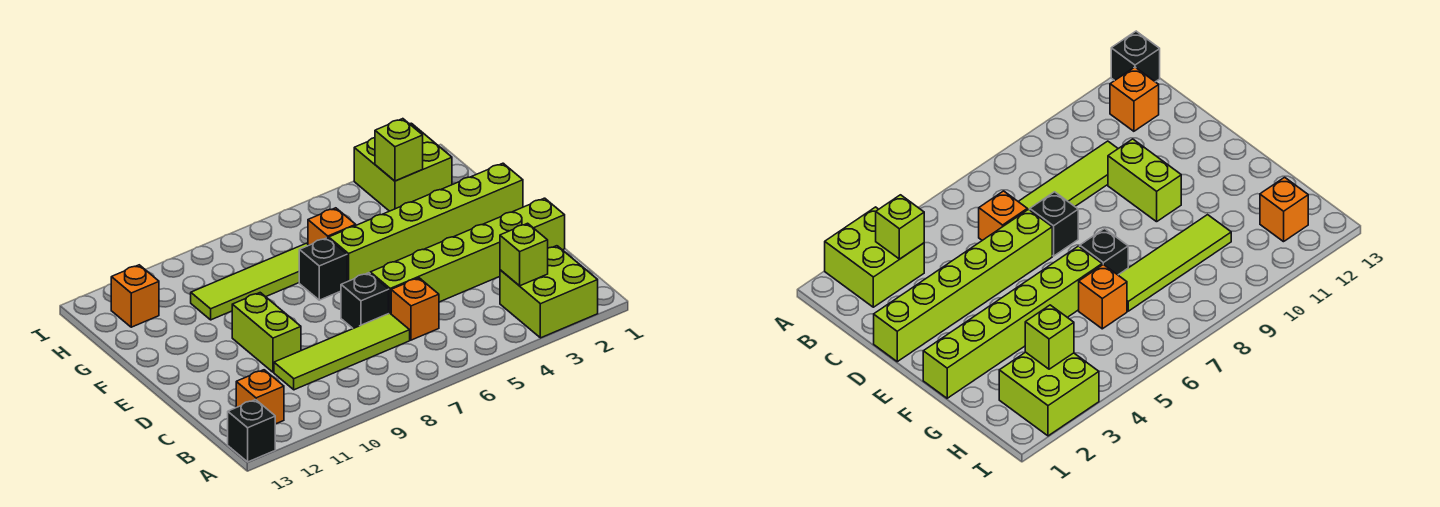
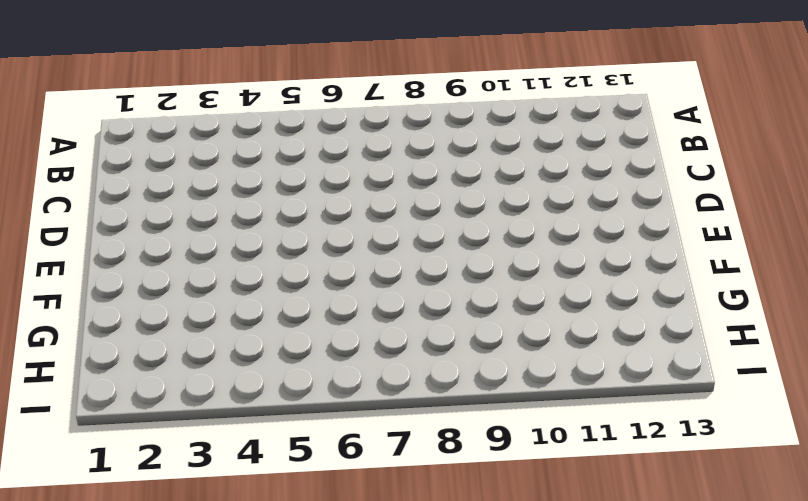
none -> lime brick A2:B3 level 1
none -> black brick A13 level 1
none -> orange brick B12 level 1

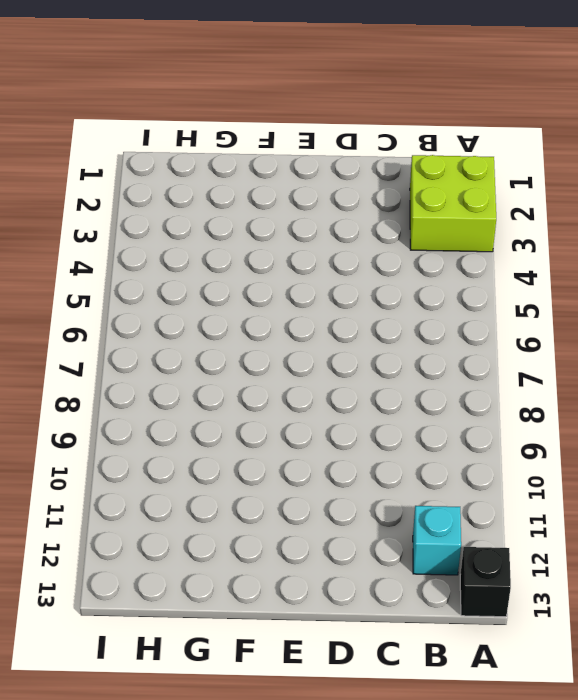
cyan brick B12 level 1 -> orange brick B12 level 1
none -> orange brick C6 level 1
none -> lime tile C7:C10 level 1
none -> lime brick D1:D6 level 1

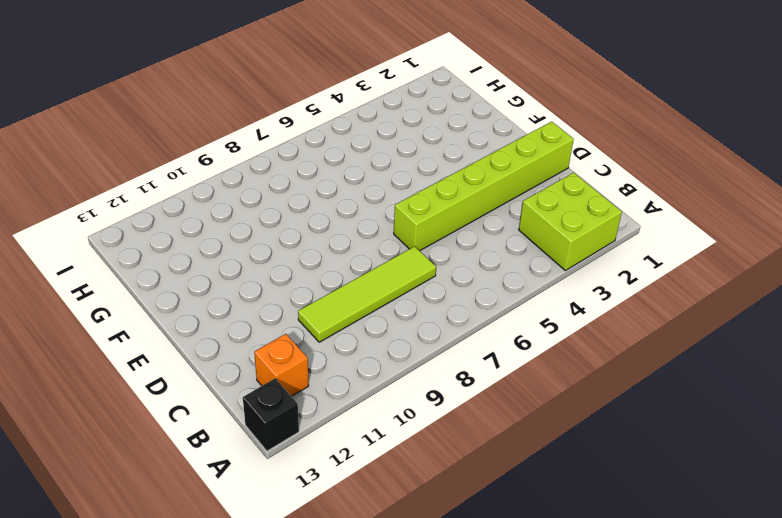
none -> orange brick C6 level 1
none -> black brick D7 level 1
none -> lime brick D10:E10 level 1

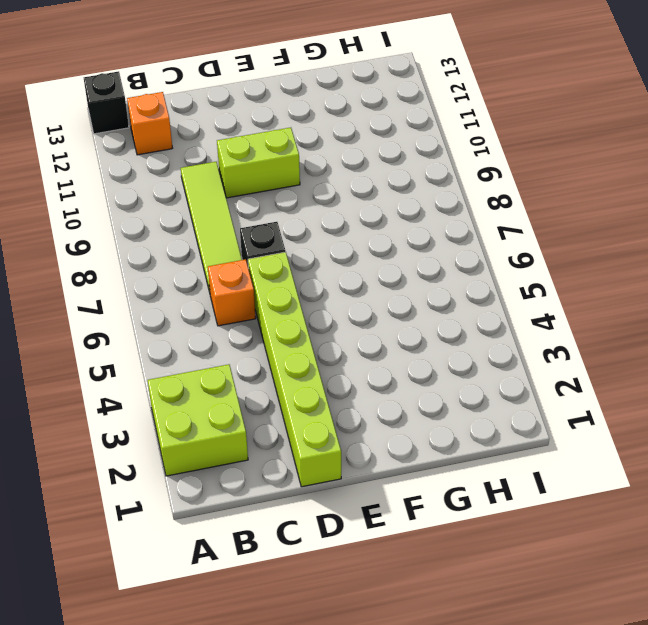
none -> lime brick F1:F6 level 1
none -> black brick F7 level 1
none -> orange brick G6 level 1

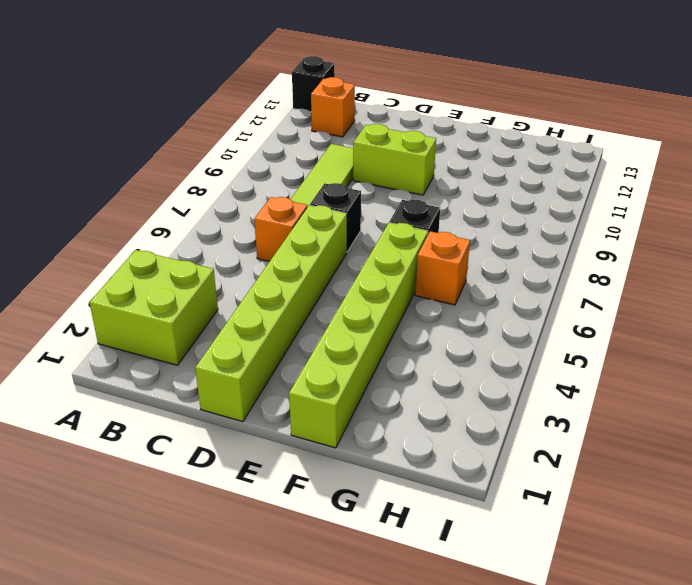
none -> lime tile G7:G10 level 1
none -> lime brick H2:I3 level 1
none -> orange brick H12 level 1

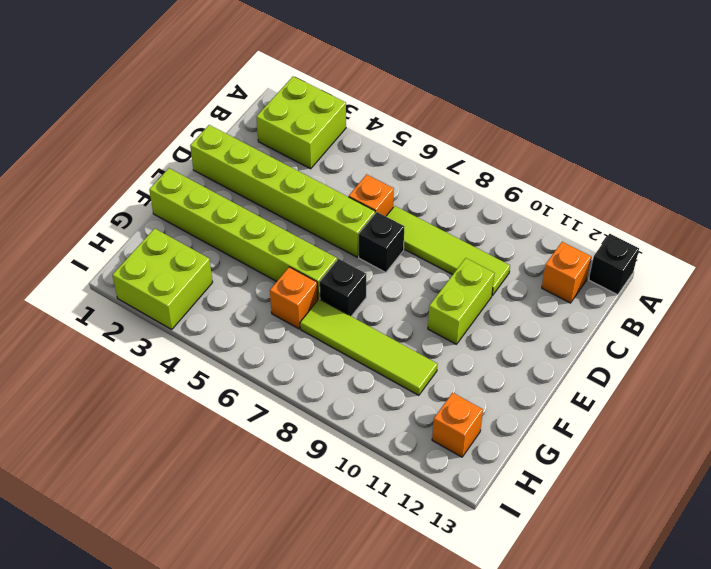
none -> lime brick B3 level 2
none -> lime brick H3 level 2

